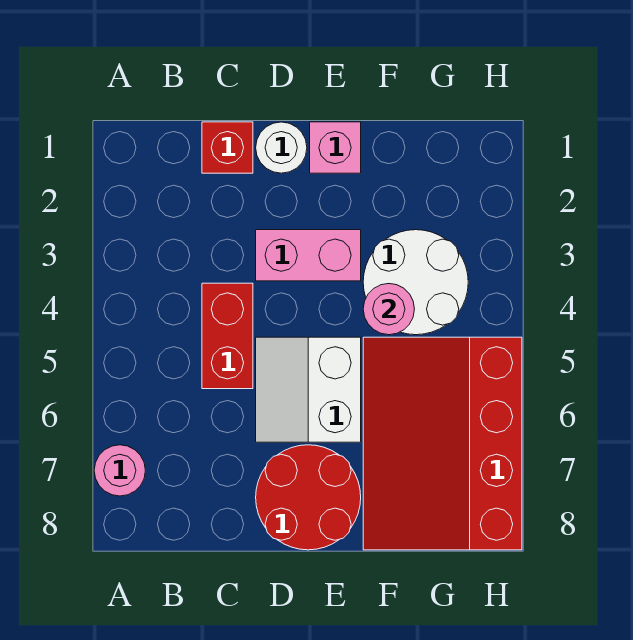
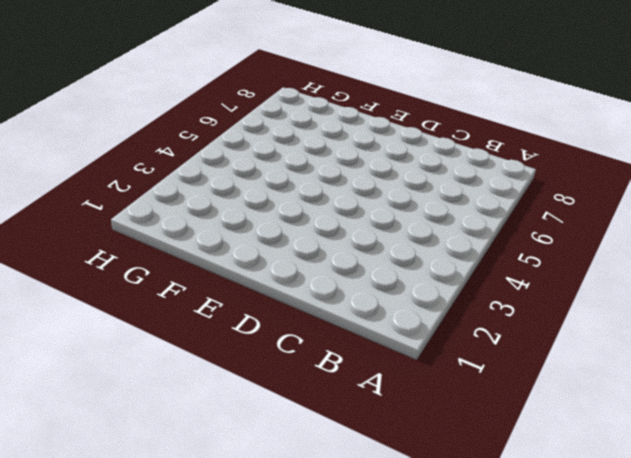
none -> pink round brick A7 level 1
none -> red brick C1 level 1

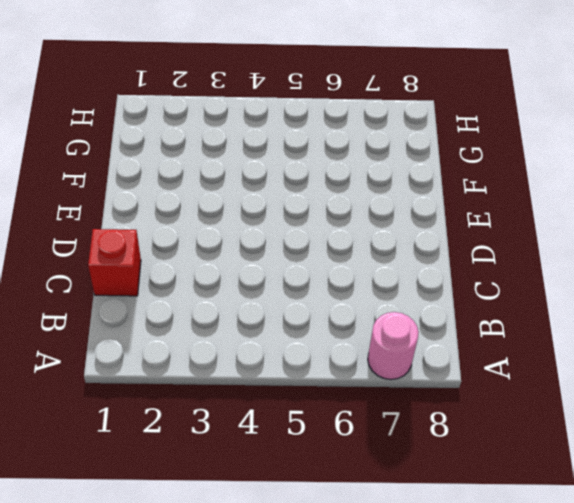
none -> red brick C4:C5 level 1
none -> white round brick D1 level 1

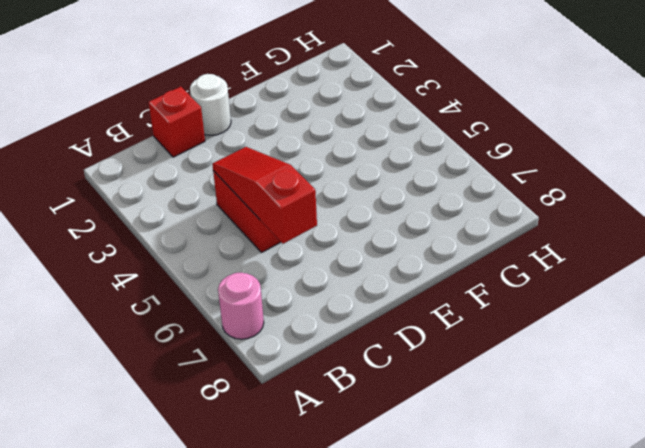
red slope C4:C6 level 2 top 6 -> none
none -> pink brick D3:E3 level 1
none -> white slope D5:E6 level 1 top E

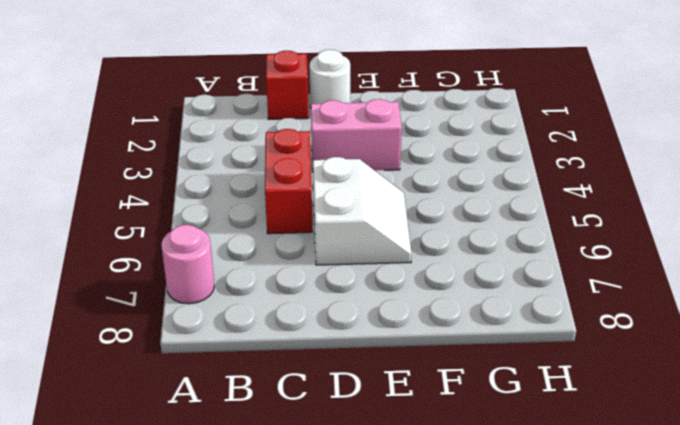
white slope D5:E6 level 1 top D -> white slope D5:E6 level 1 top E
none -> red round brick D7:E8 level 1
none -> pink brick E1 level 1

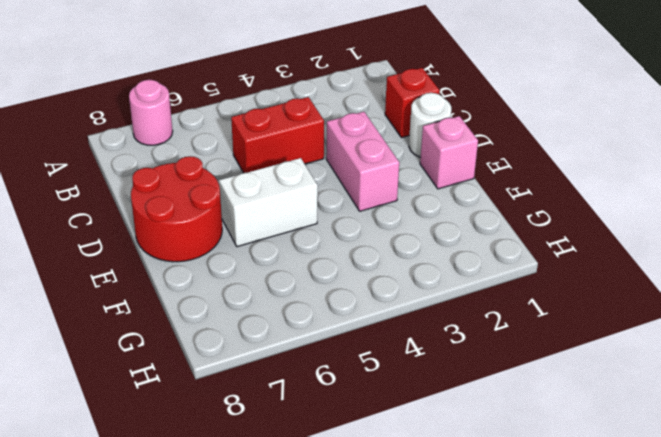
none -> white round brick F3:G4 level 1
none -> red slope F5:H8 level 1 top H

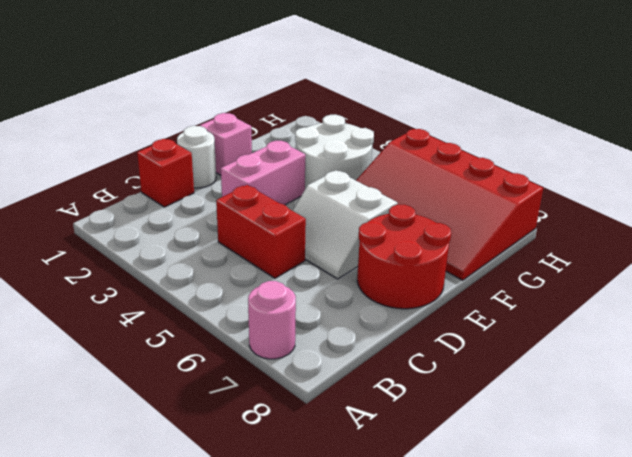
none -> pink round brick F4 level 2

